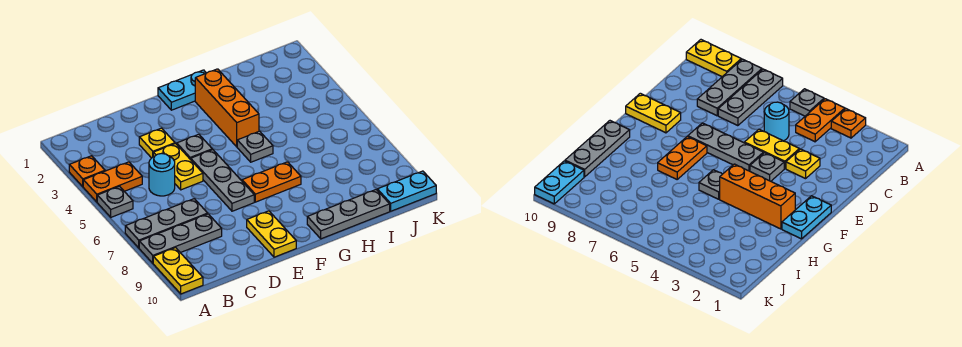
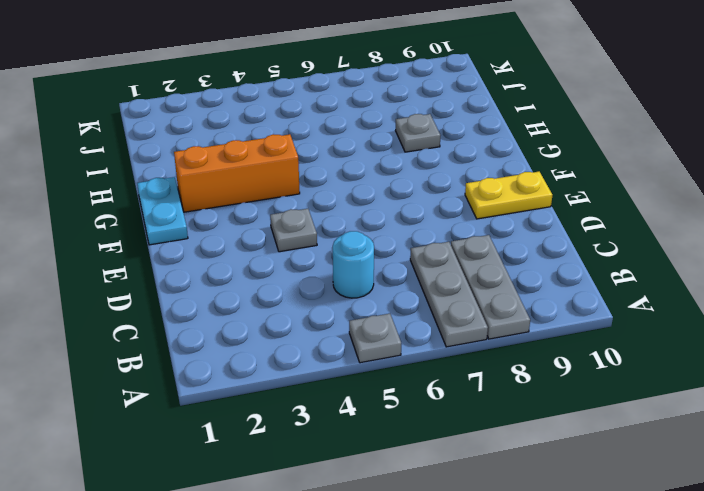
grey plate H8 level 1 -> grey plate G5 level 1
none -> orange plate A3 level 1
none -> orange plate A4:B4 level 1
none -> yellow plate A9:A10 level 1

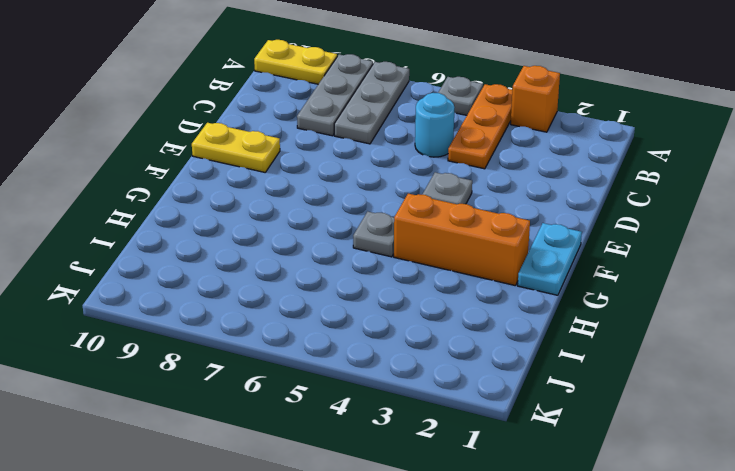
orange brick A3 level 1 -> orange plate A3 level 1
orange plate A4:C4 level 1 -> orange plate A4:B4 level 1
none -> yellow plate D3 level 1
none -> yellow plate D4:D5 level 1
none -> grey plate E5:E7 level 1

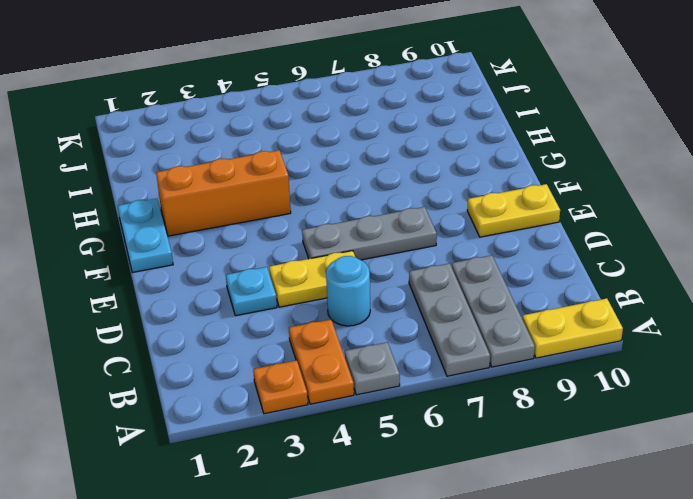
cyan plate D3 level 1 -> yellow plate D3 level 1
none -> grey plate E4 level 1
none -> orange plate F7:G7 level 1
none -> grey plate G5 level 1

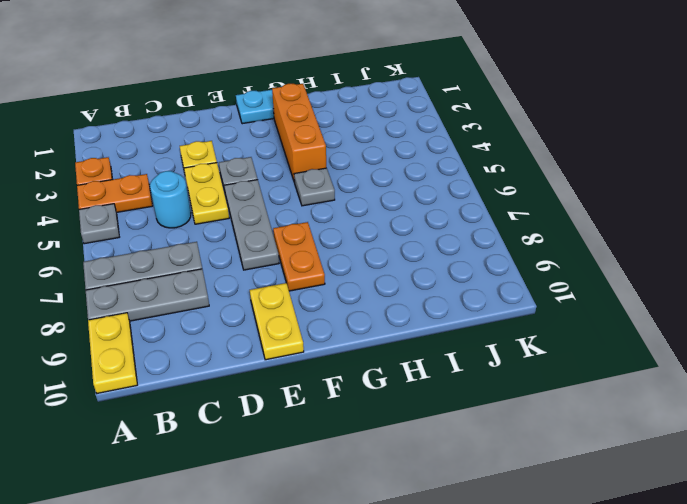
orange plate F7:F8 level 1 -> orange plate F7:G7 level 1
none -> grey plate G10:I10 level 1
none -> cyan plate J10:K10 level 1

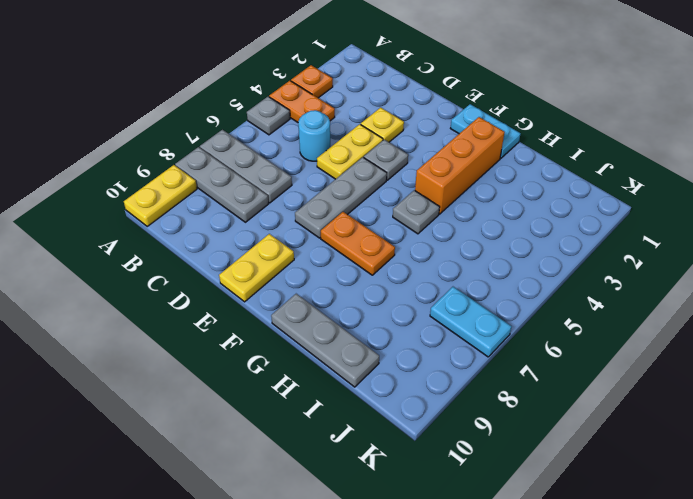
cyan plate J7:K7 level 1 -> cyan plate J10:K10 level 1

